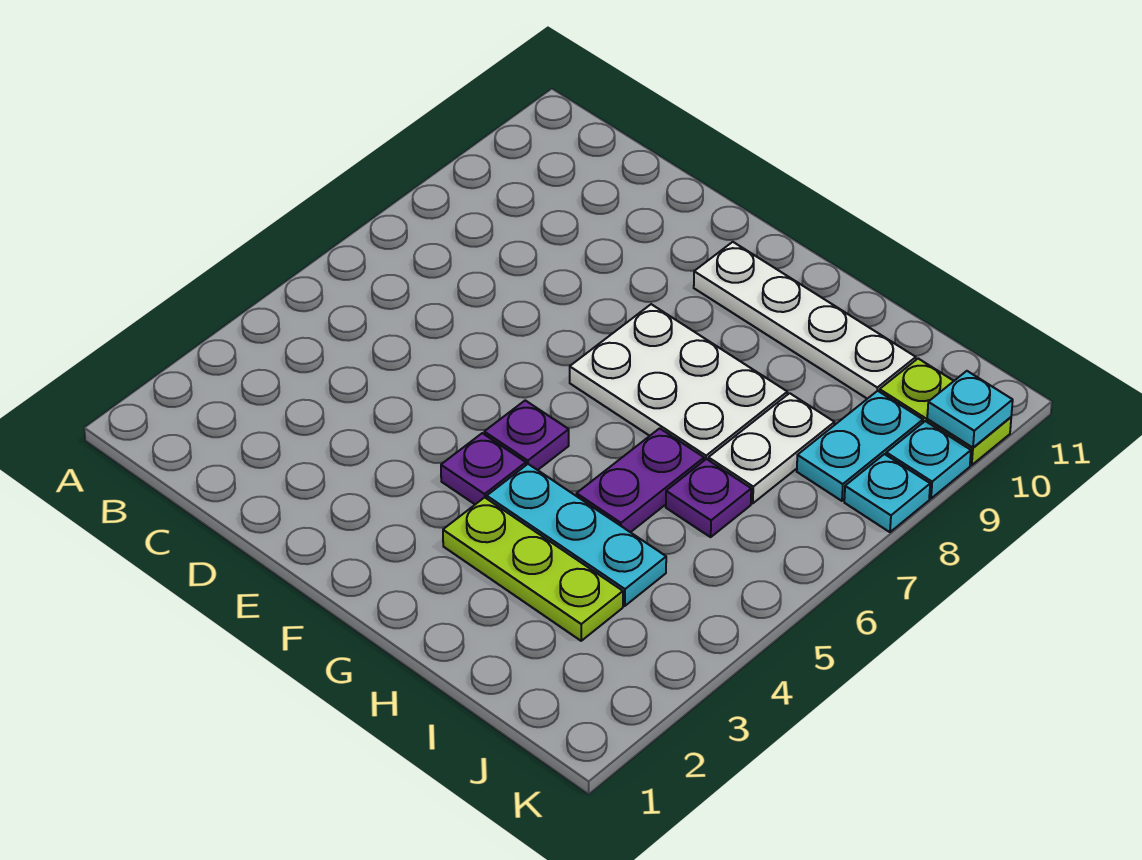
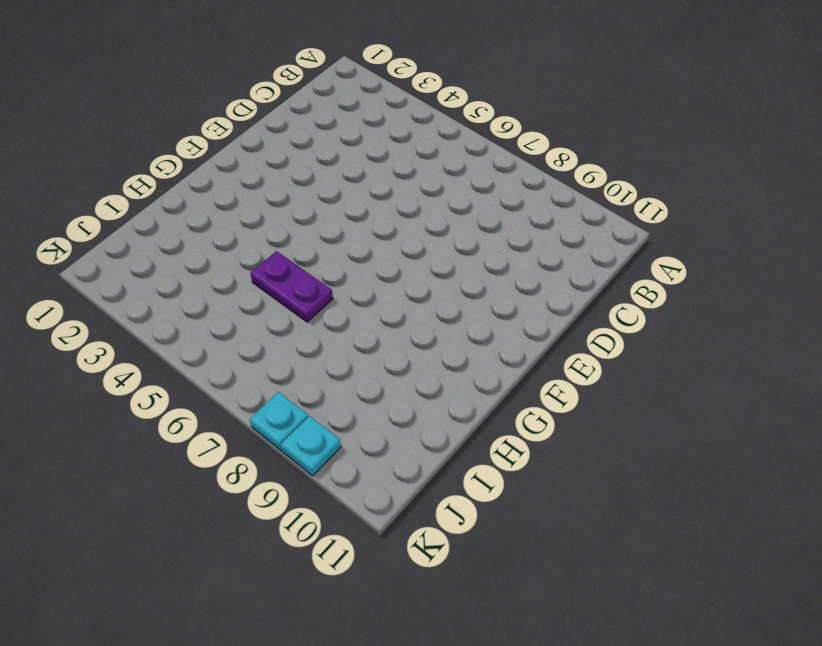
none -> purple plate F4 level 1
none -> purple plate F5 level 1
none -> white plate F7:H8 level 1

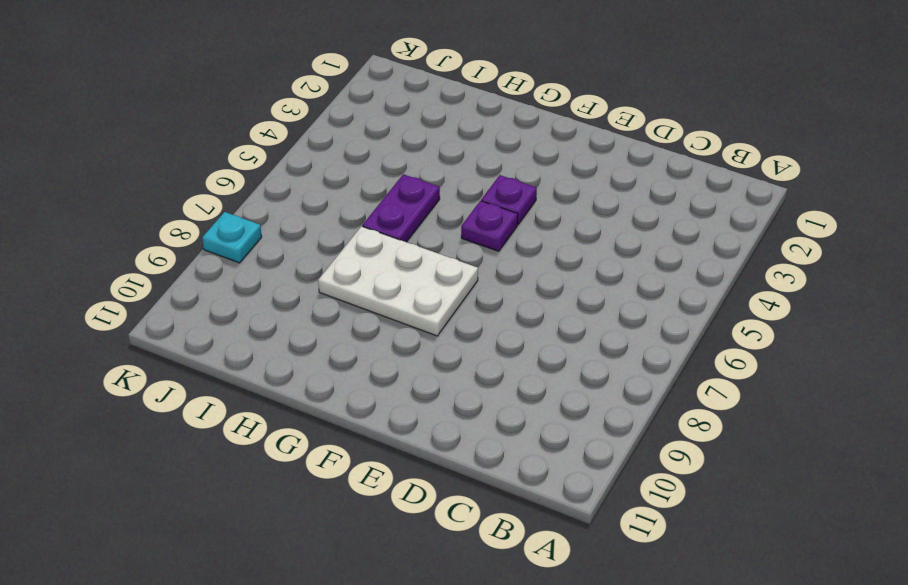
none -> white plate F10:I10 level 1
none -> lime plate G3:I3 level 1
none -> cyan plate G4:I4 level 1

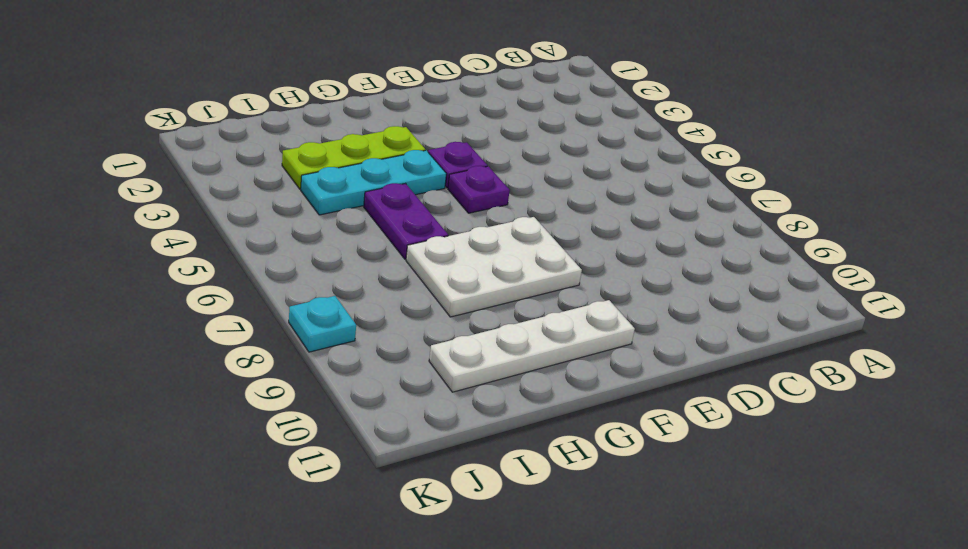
none -> purple plate I6 level 1
none -> white plate I7:I8 level 1
none -> cyan plate J8:J9 level 1

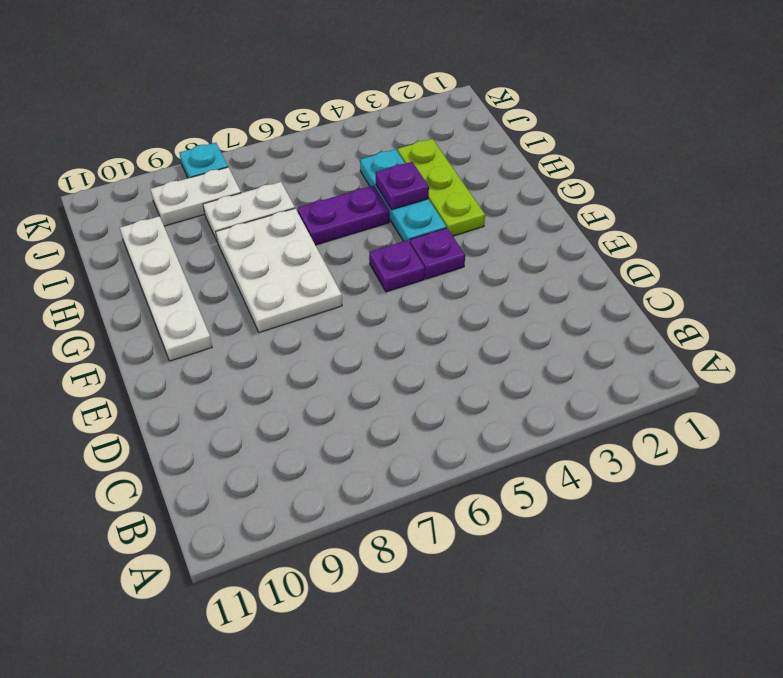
purple plate H4 level 2 -> purple plate I6 level 1
white plate J8:J9 level 1 -> cyan plate J8:J9 level 1
none -> lime plate J10:K10 level 1
none -> cyan plate K9 level 1
none -> cyan plate K10 level 2

